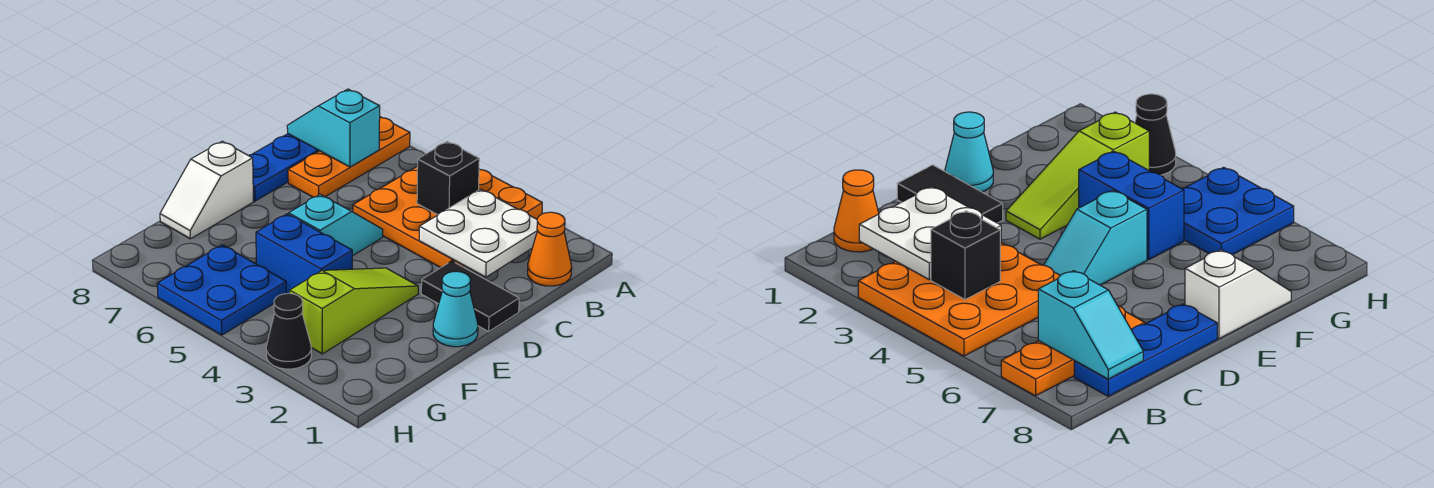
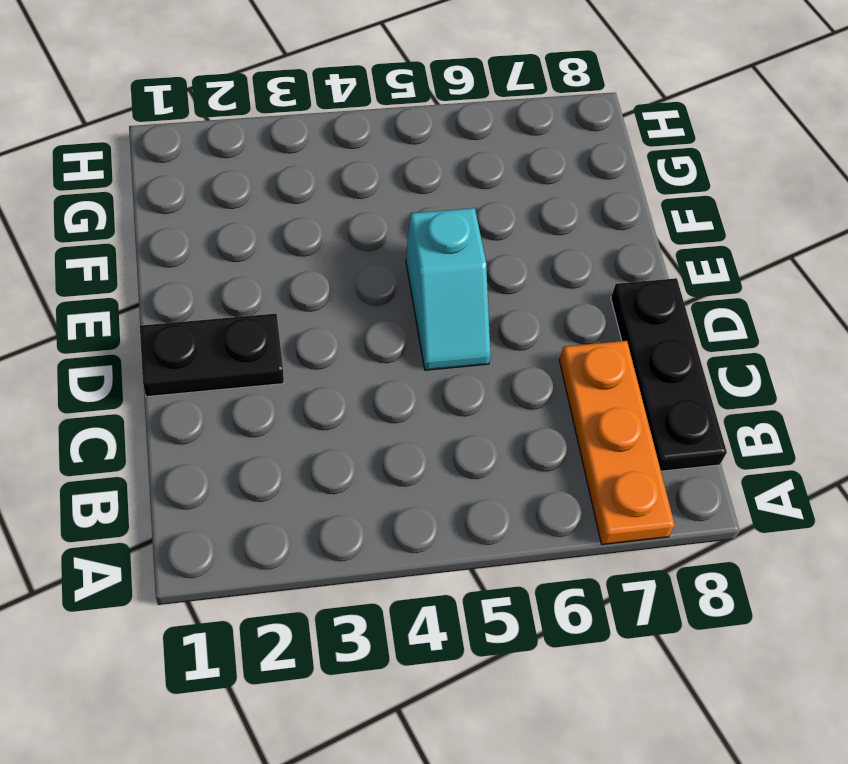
black plate B8:D8 level 1 -> blue plate B8:D8 level 1
black plate D1:D2 level 1 -> black tile D1:D2 level 1
none -> orange plate A3:C5 level 1
none -> orange cone B1 level 1
none -> cyan cone E1 level 1

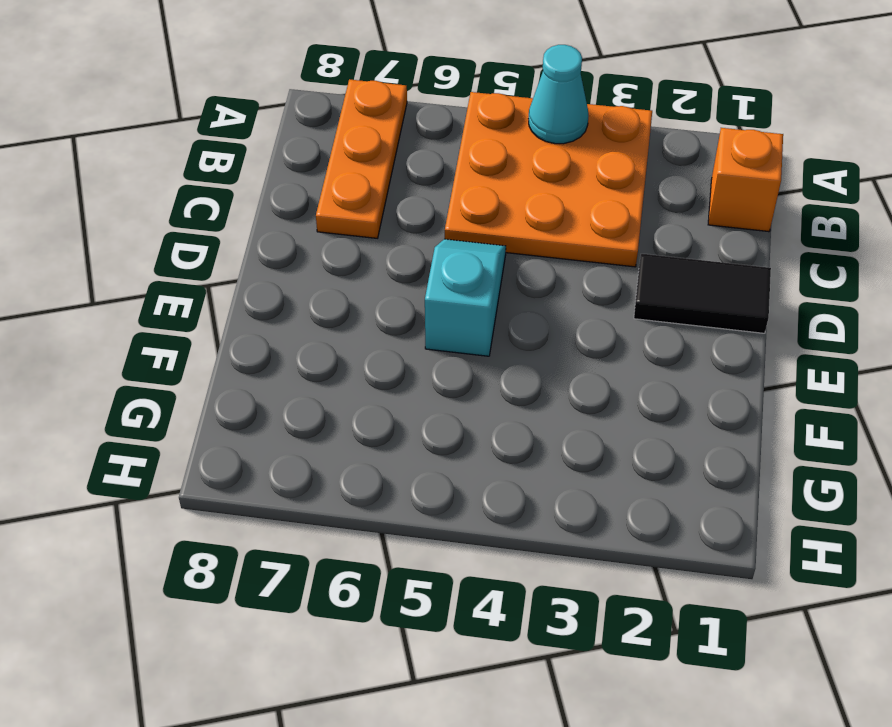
cyan cone A4 level 2 -> cyan cone E1 level 1
orange brick B1 level 1 -> orange cone B1 level 1
none -> blue plate B8:D8 level 1
none -> lime slope E3:G3 level 1 top G
none -> white slope E8:F8 level 1 top E

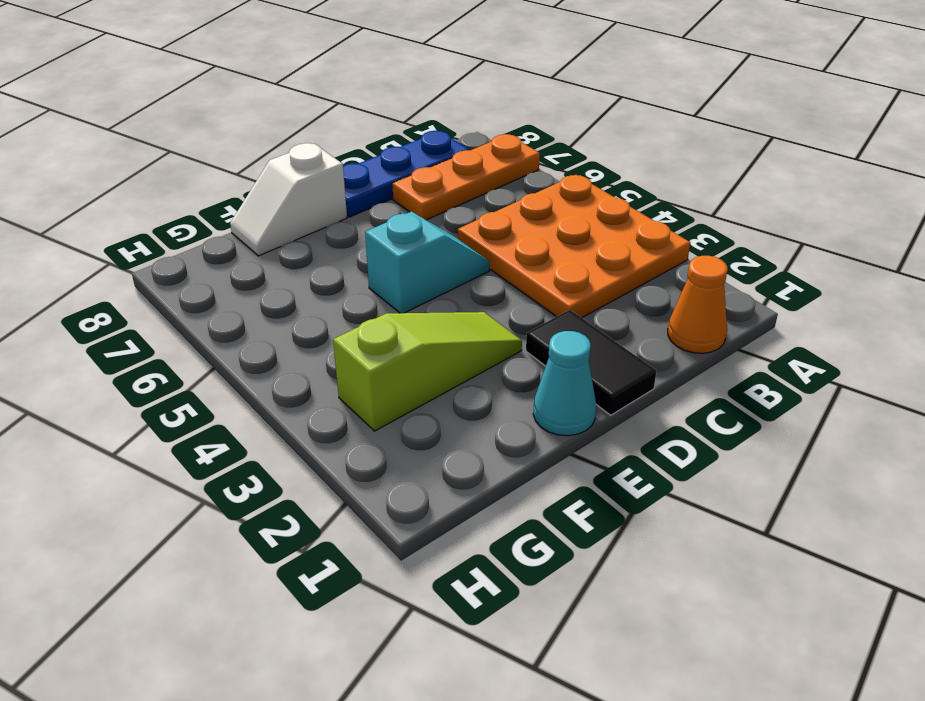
none -> blue brick F4:F5 level 1
none -> blue plate G5:H6 level 1
none -> black cone H3 level 1

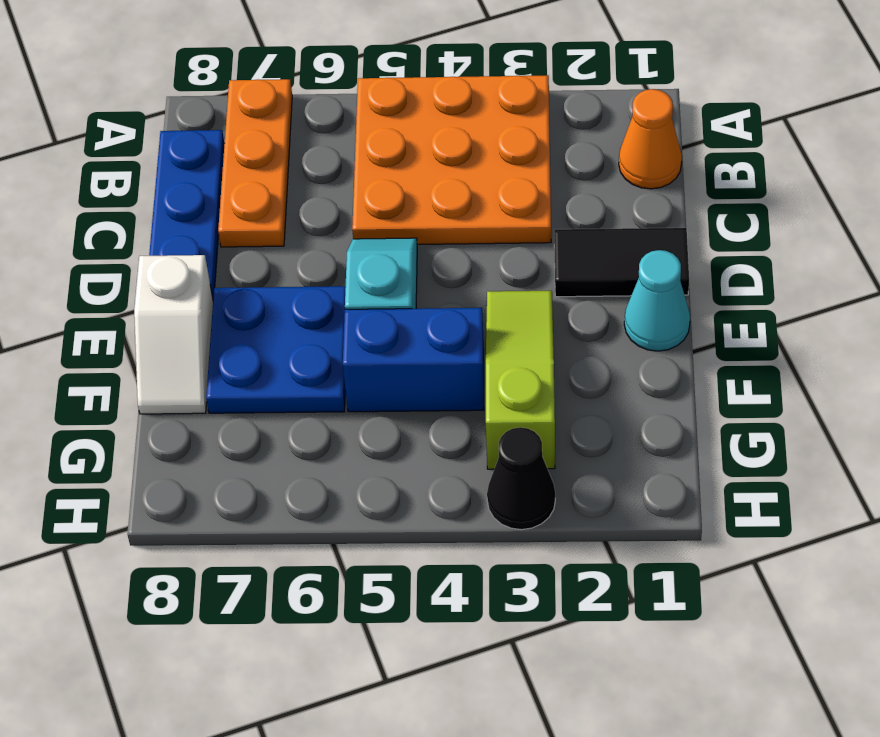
blue plate E6:F7 level 1 -> blue plate G5:H6 level 1
none -> white plate B2:C3 level 2
none -> black brick B4 level 2
none -> cyan slope B7:B8 level 2 top 7

